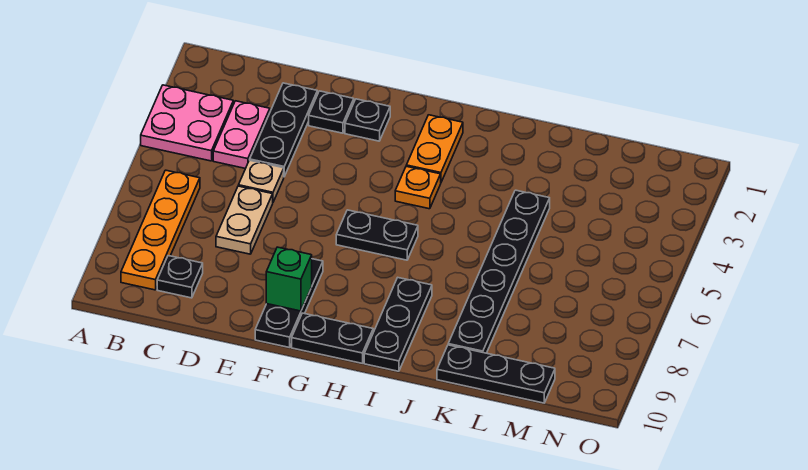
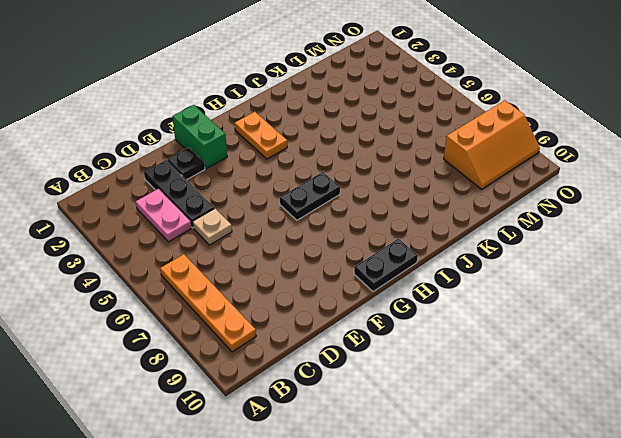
green brick F1:F2 level 1 -> black plate F2 level 1
orange slope M8:O9 level 1 top 8 -> none
none -> pink plate A3:B4 level 1
none -> black plate C9 level 1
none -> tan plate D6:D7 level 1

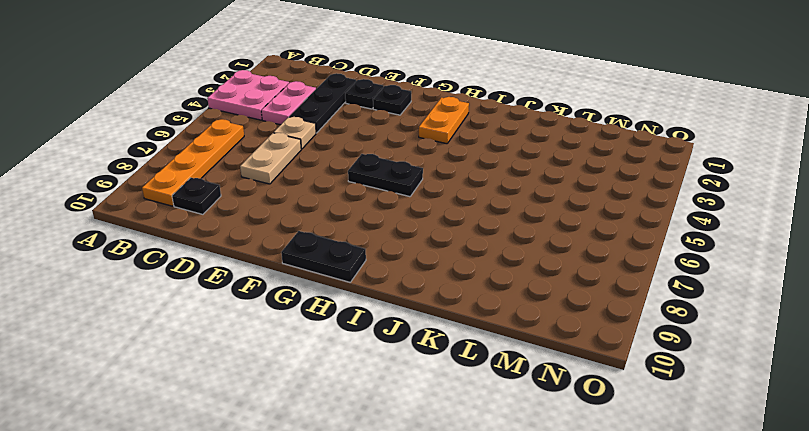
none -> black plate F8:F10 level 1
none -> orange plate H4 level 1
none -> black plate I8:I10 level 1

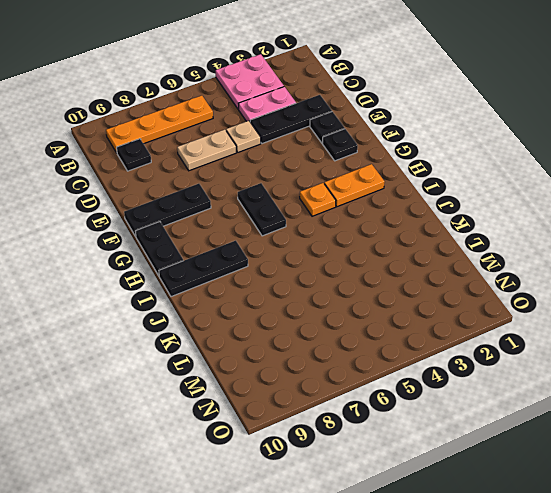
none -> black plate K4:K9 level 1
none -> black plate K10:M10 level 1
none -> green brick F9 level 2

